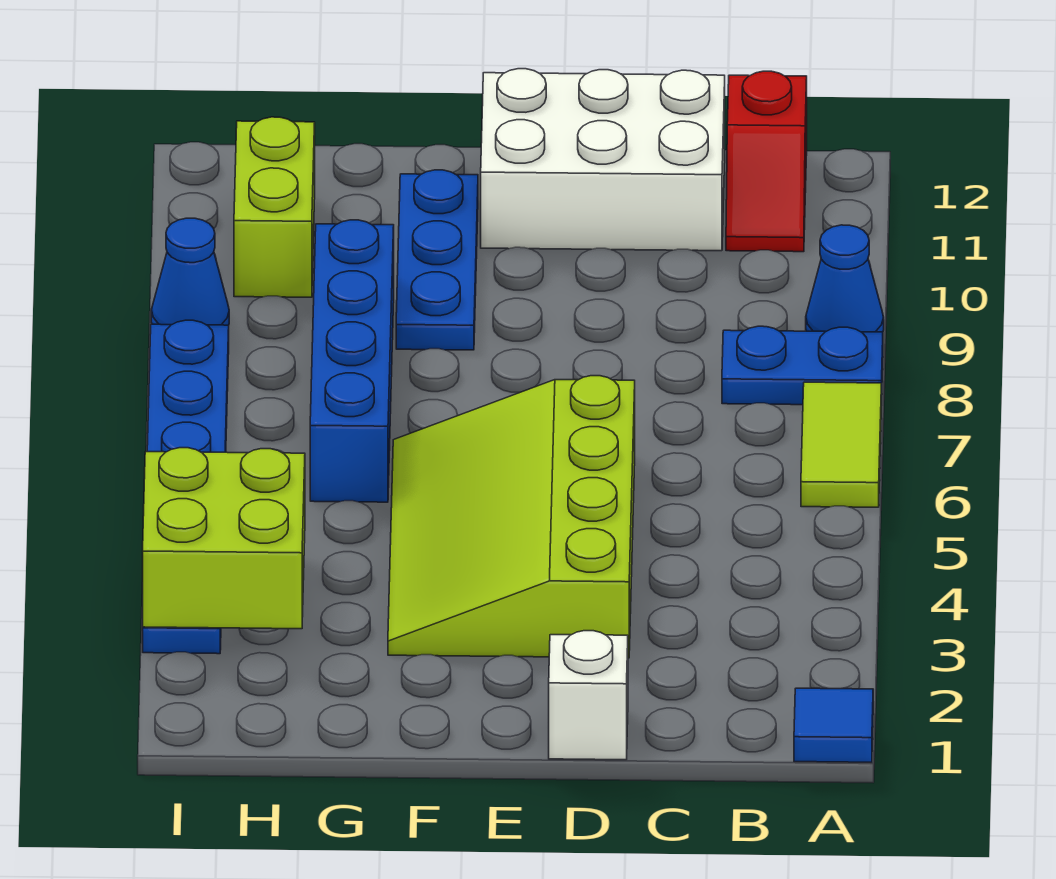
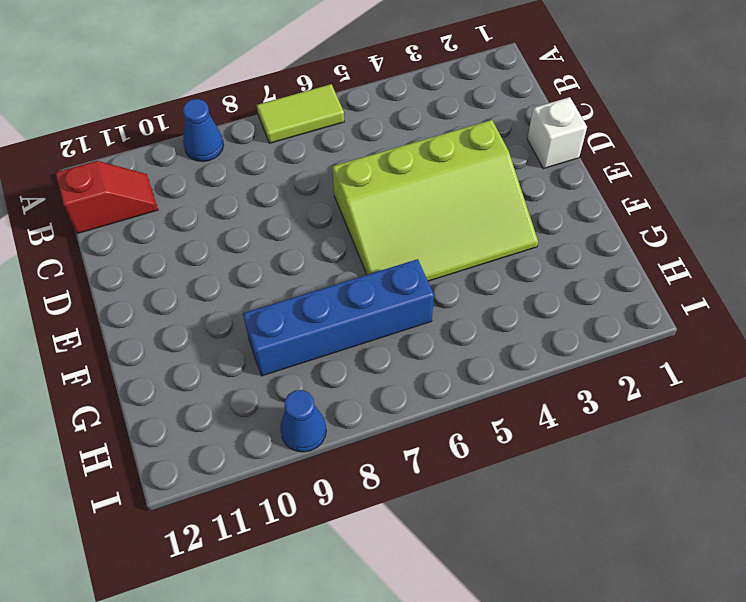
none -> blue tile A1 level 1
none -> blue plate A8:B8 level 1
none -> white brick C11:E12 level 1

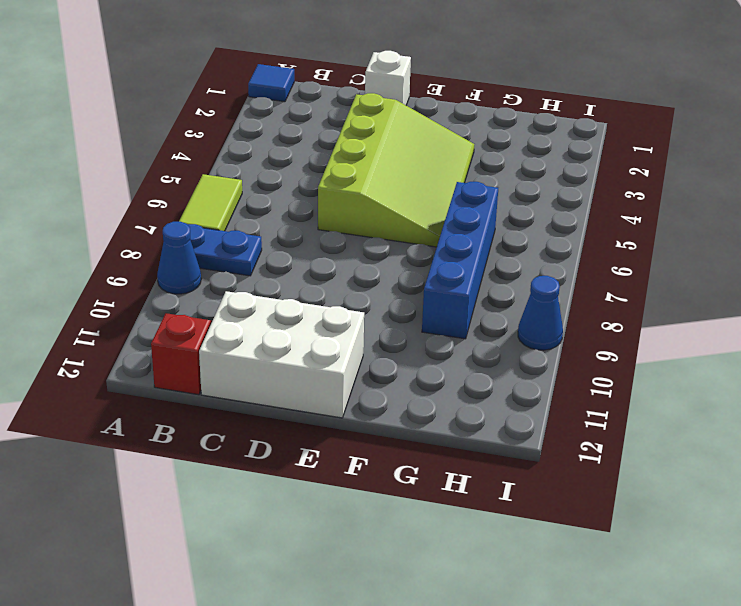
none -> blue plate F9:F11 level 1
none -> lime brick H10:H11 level 1
none -> blue plate I3:I8 level 1

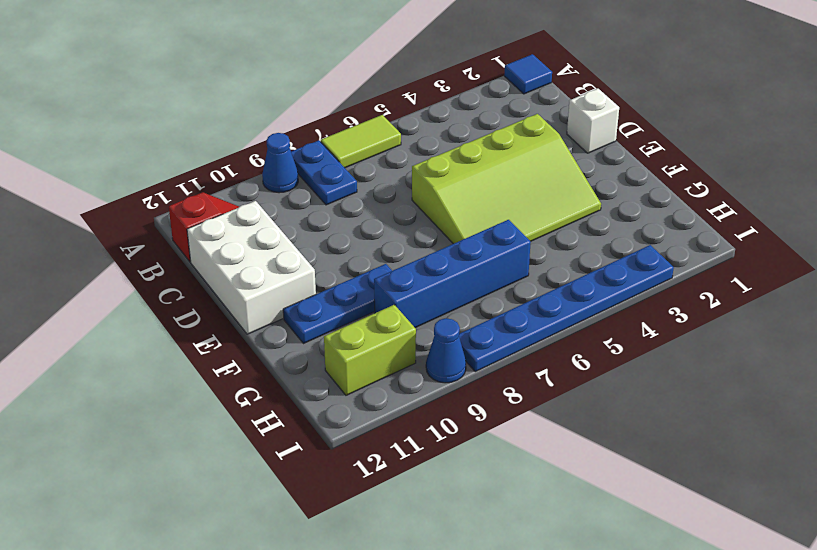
none -> lime brick H3:I4 level 2

